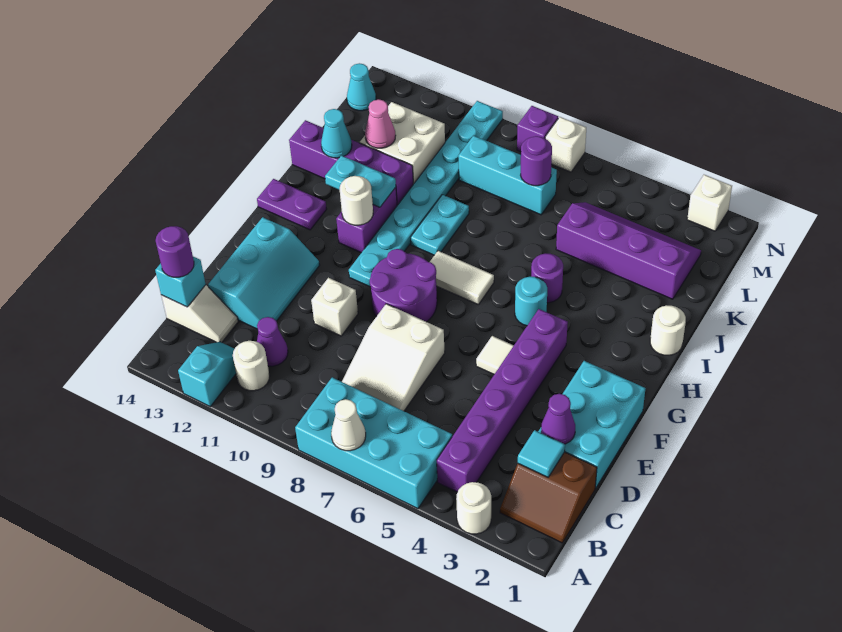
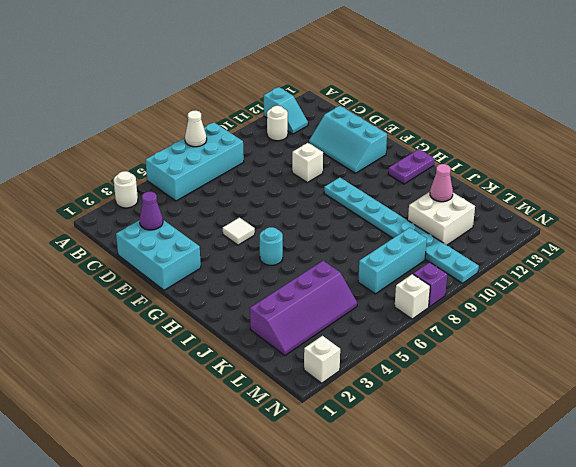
none -> brown slope B1:C2 level 1 top C
none -> purple brick B4:G4 level 1
none -> white slope C7:E8 level 1 top E
none -> purple cone C11 level 1

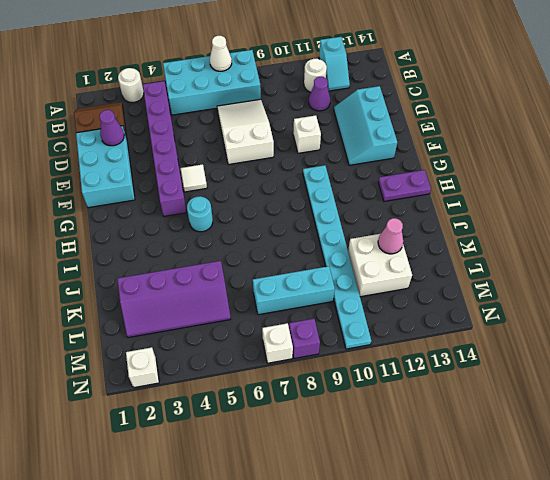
none -> white slope C13:C14 level 1 top 14
none -> purple round brick F8:G9 level 1
none -> white tile H7:H8 level 1
none -> purple brick H11:I11 level 1

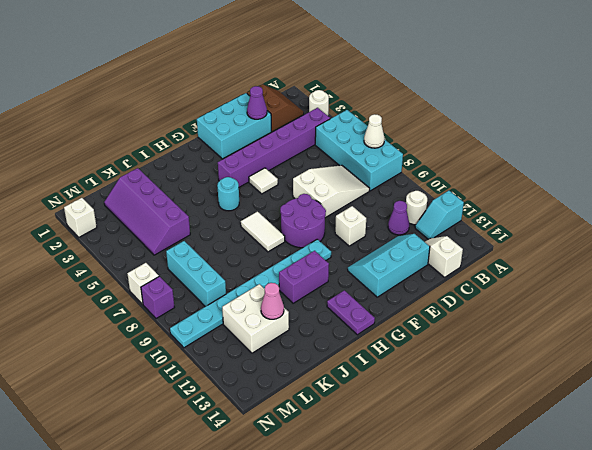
none -> white round brick I1 level 1
none -> purple round brick I5 level 1
none -> cyan plate I9:J9 level 1
none -> purple brick J11:J14 level 1

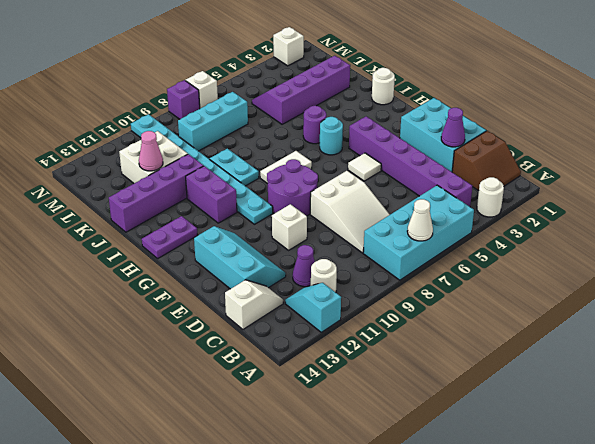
none -> cyan cone M14 level 1
none -> cyan tile C2 level 2
none -> cyan brick C14 level 2
none -> white round brick H11 level 2

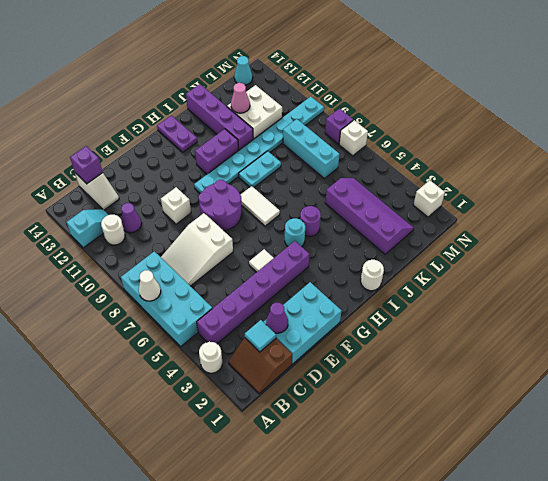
purple brick C14 level 2 -> cyan brick C14 level 2
none -> cyan slope D12:F13 level 1 top 13
none -> white round brick H11 level 2
none -> cyan plate I11:I12 level 2
none -> cyan cone J13 level 2

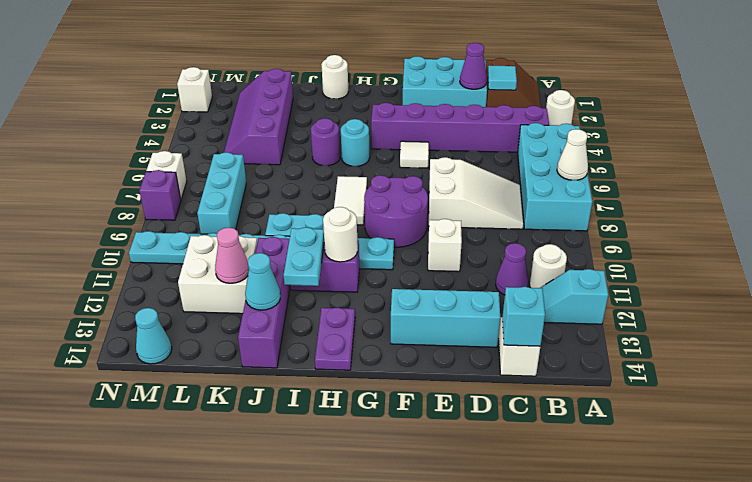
none -> purple round brick L7 level 2
none -> purple round brick C14 level 3

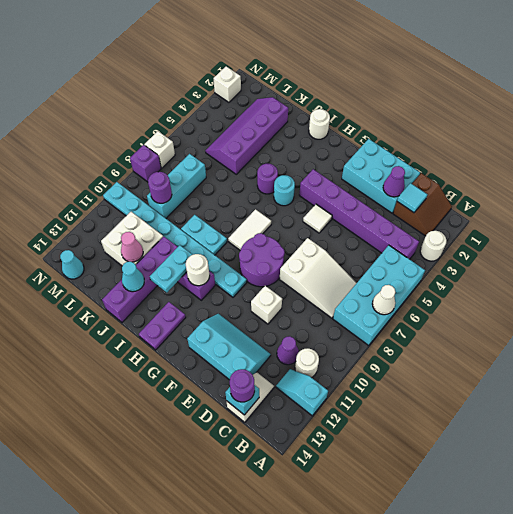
purple round brick L9 level 2 -> purple round brick L7 level 2

